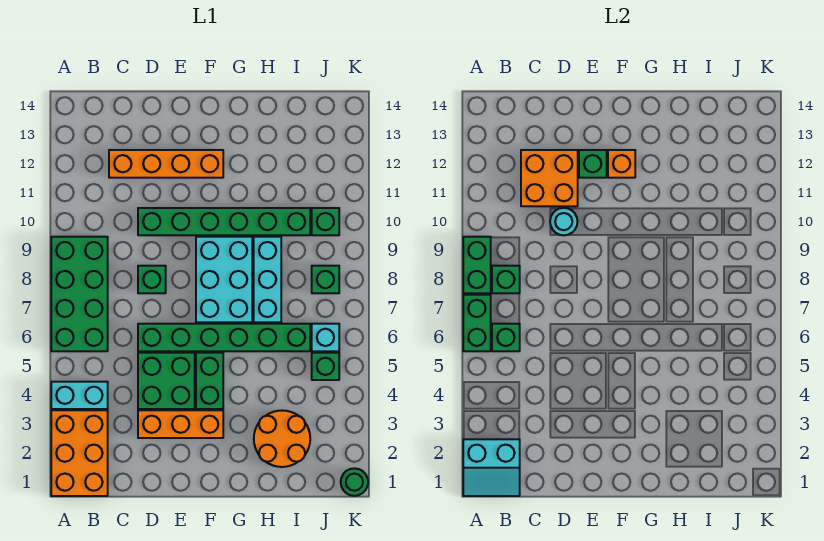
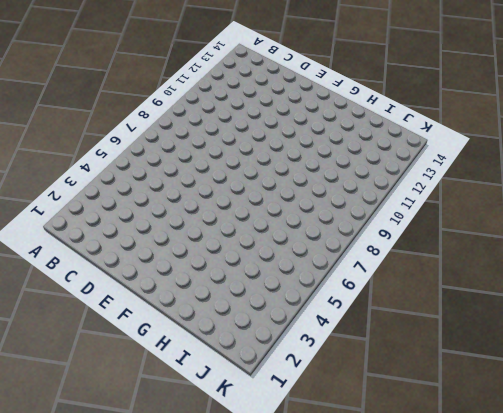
none -> orange brick A1:B3 level 1
none -> cyan brick A4:B4 level 1
none -> green brick A6:B9 level 1

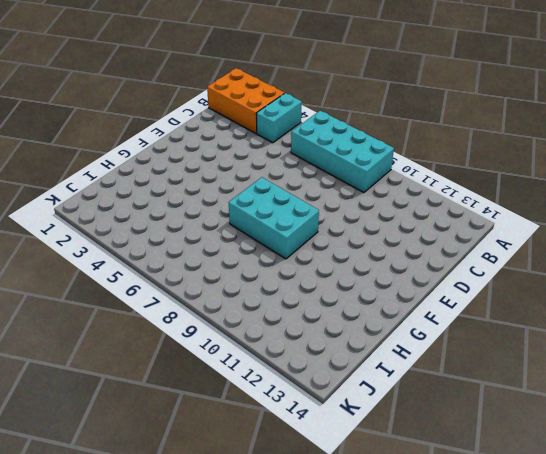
cyan brick A6:B9 level 1 -> green brick A6:B9 level 1
none -> orange brick C12:F12 level 1
none -> orange brick D3:F3 level 1
none -> green brick D4:E5 level 1

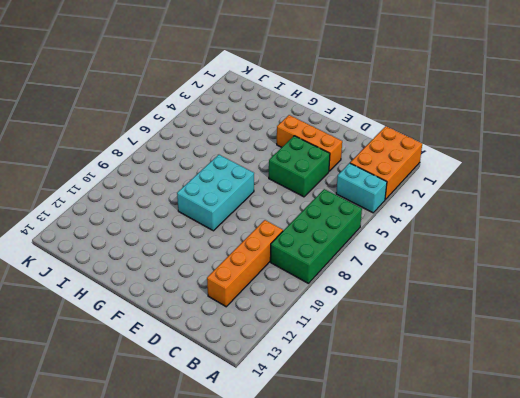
orange brick C9:C12 level 1 -> orange brick C12:F12 level 1
none -> green brick D6:I6 level 1
none -> green brick D8 level 1
none -> green brick D10:I10 level 1

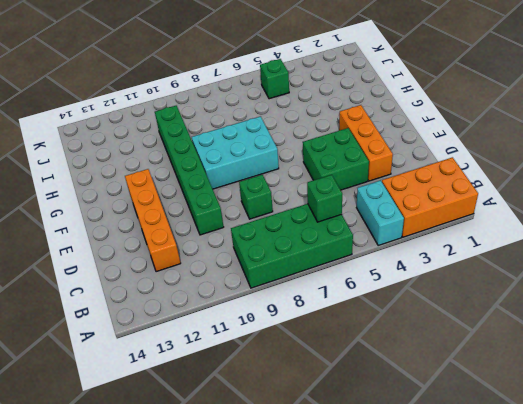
none -> green brick D6:I6 level 1
none -> green brick F4:F5 level 1
none -> orange round brick H2:I3 level 1

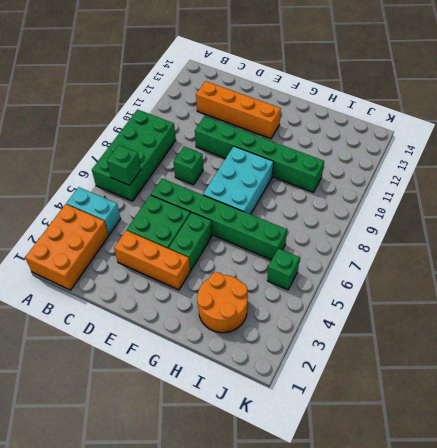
none -> cyan brick H7:H9 level 1
none -> cyan brick J6 level 1
none -> green brick J8 level 1

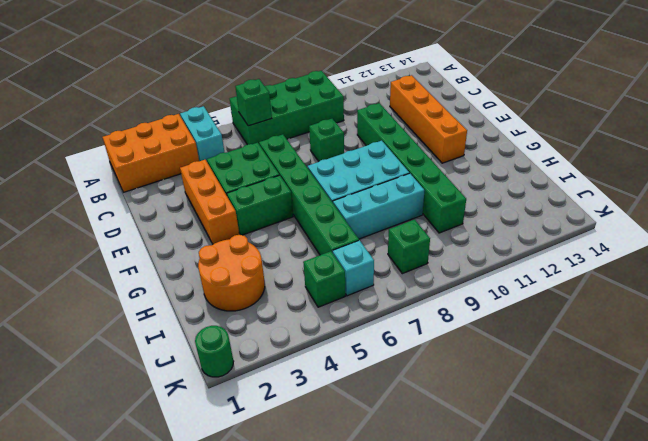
none -> green brick J10 level 1
none -> cyan slope A1:B2 level 2 top 2
none -> green brick A6:A7 level 2

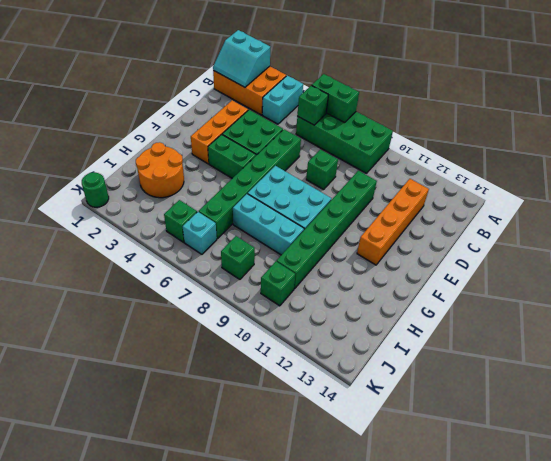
cyan slope A1:B2 level 2 top A -> cyan slope A1:B2 level 2 top 2
none -> green brick A8:A9 level 2
none -> green brick B8 level 2
none -> orange brick C11:D12 level 2

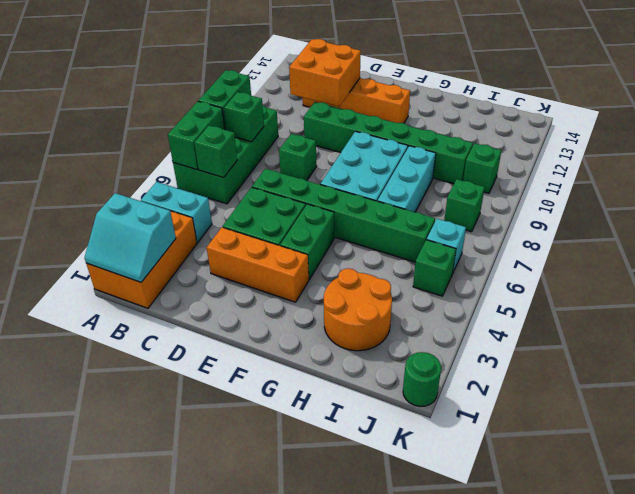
none -> cyan round brick D10 level 2
none -> green brick E12 level 2
none -> orange brick F12 level 2

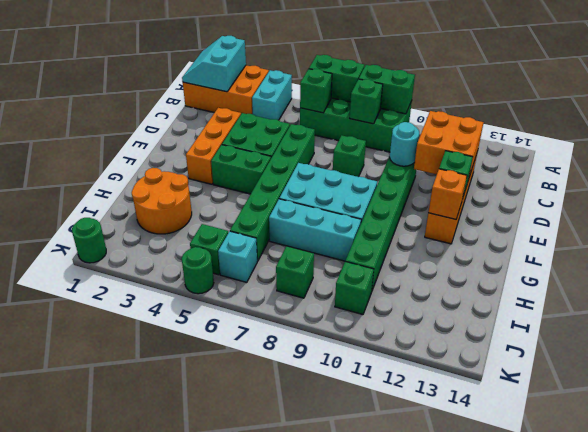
green round brick K5 level 1 -> none

